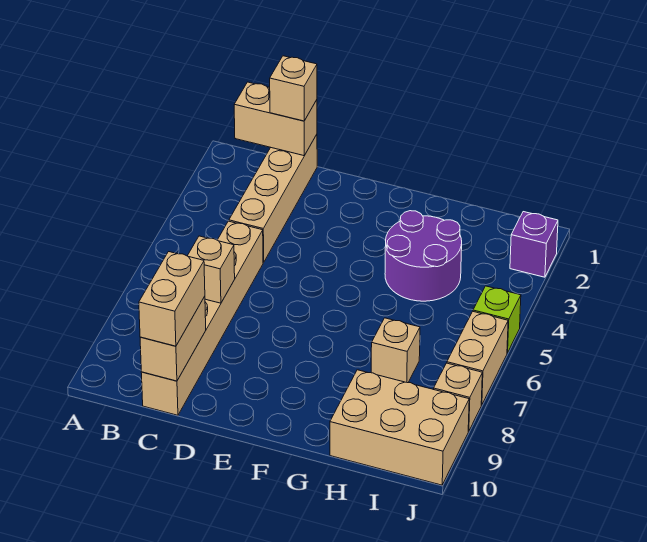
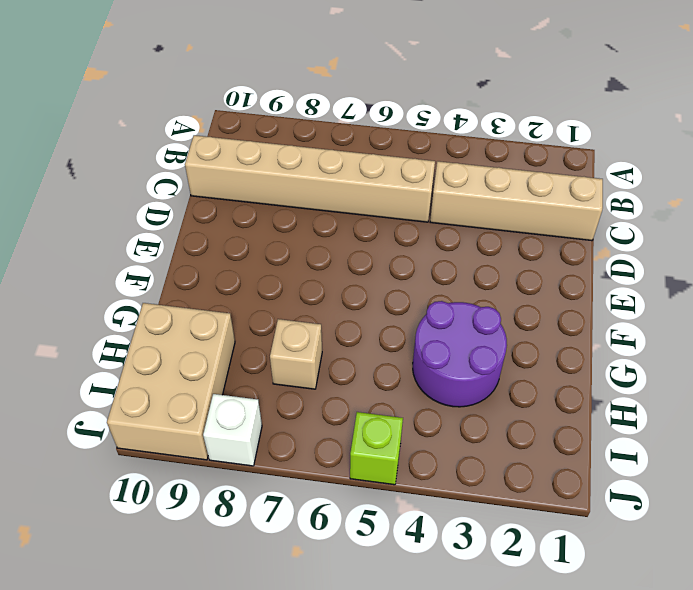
white brick J8 level 1 -> tan brick J8 level 1
none -> purple brick J2 level 1
none -> tan brick J6:J7 level 1
none -> tan brick B1:C1 level 2

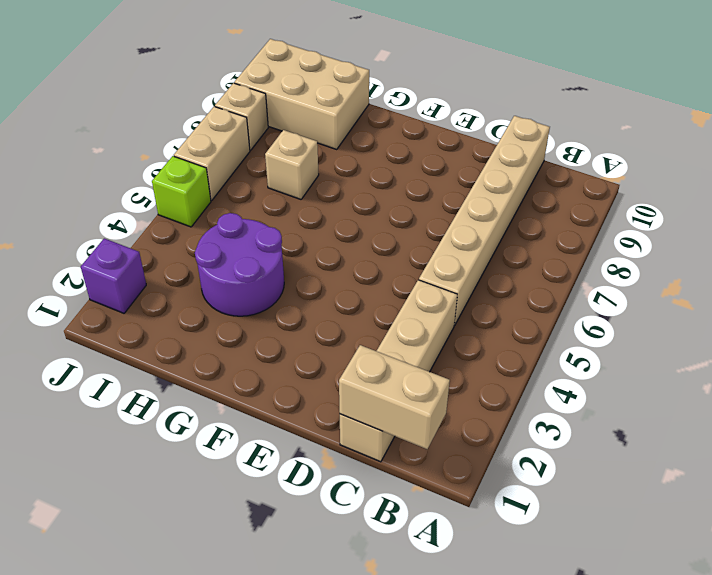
none -> tan brick C7 level 2
none -> tan brick C9:C10 level 2
none -> tan brick C1 level 3

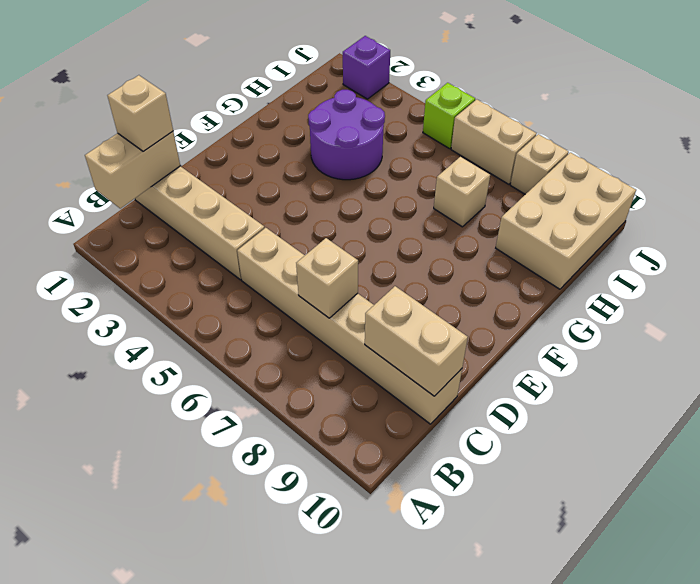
none -> tan brick C9:C10 level 3

